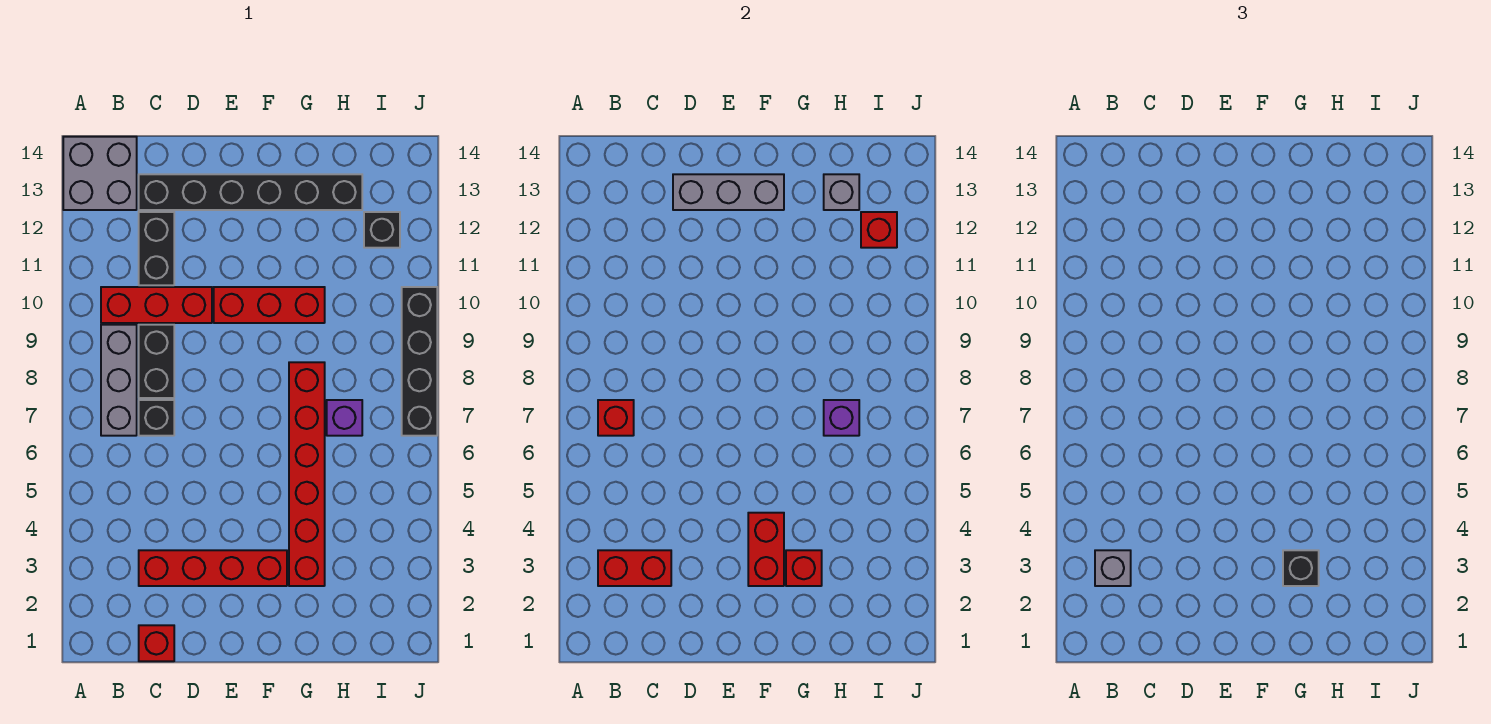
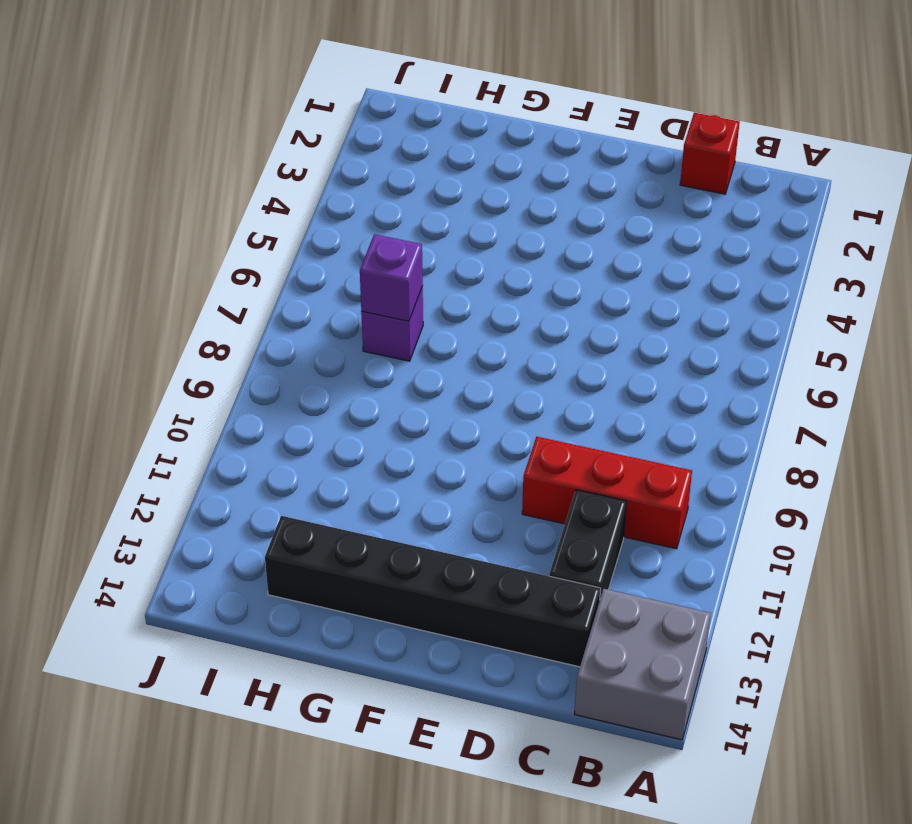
none -> grey brick B7:B9 level 1
none -> red brick C3:F3 level 1
none -> black brick C7 level 1

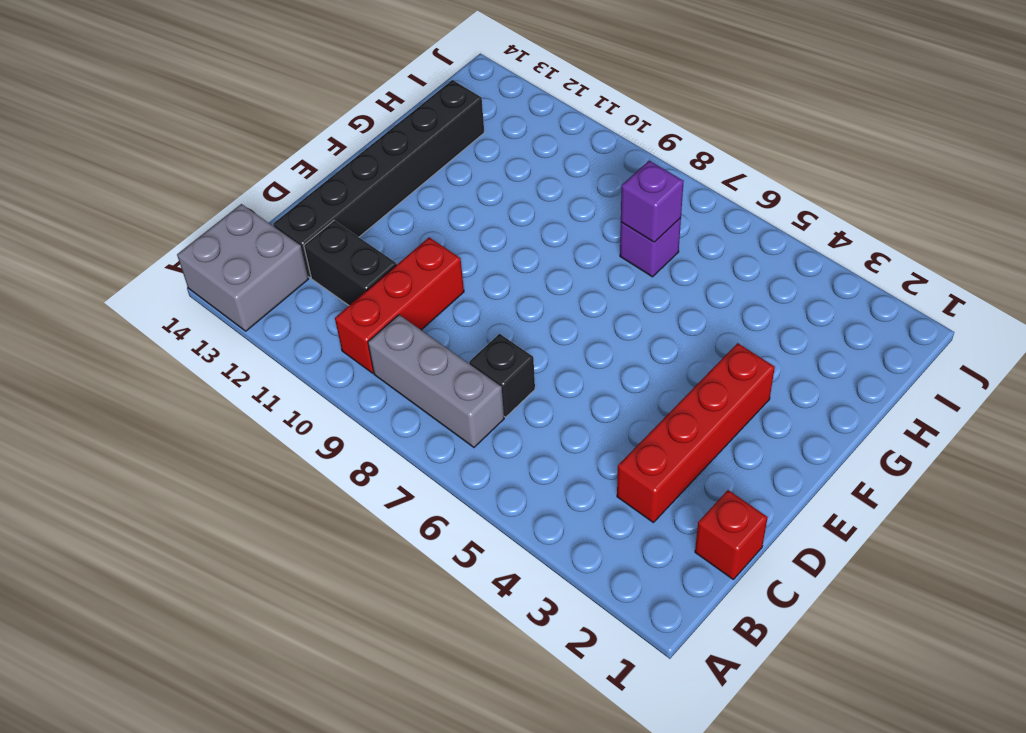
none -> black brick C8:C9 level 1
none -> red brick E10:G10 level 1
none -> red brick G3:G8 level 1

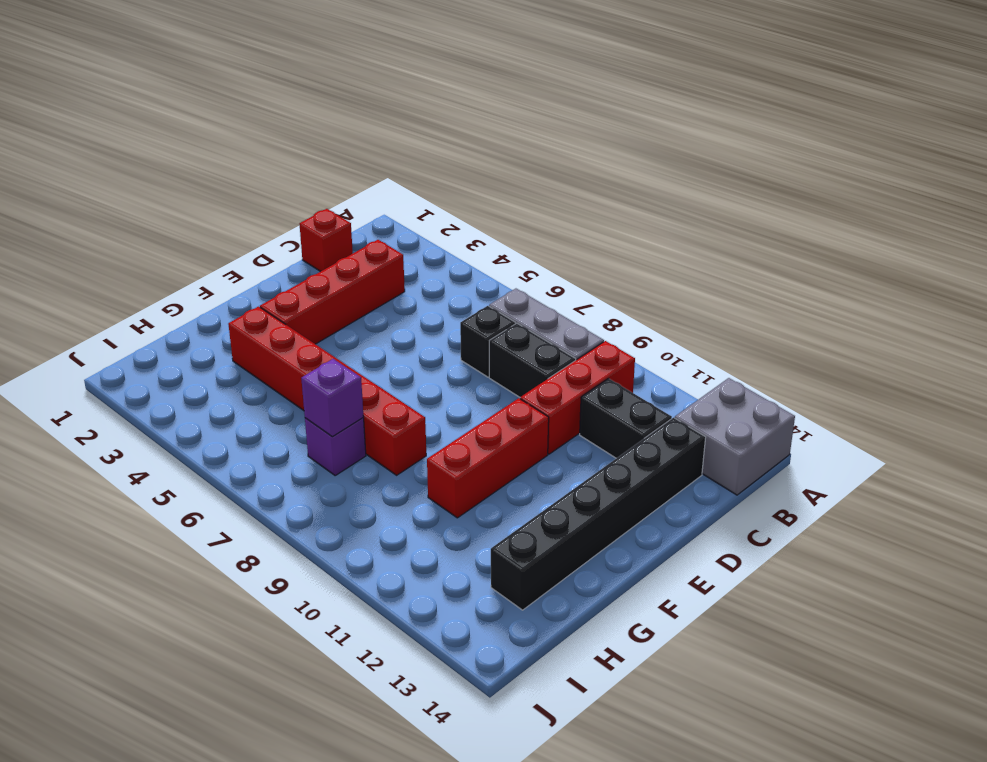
none -> black brick I12 level 1
none -> black brick J7:J10 level 1
none -> red brick B3:C3 level 2

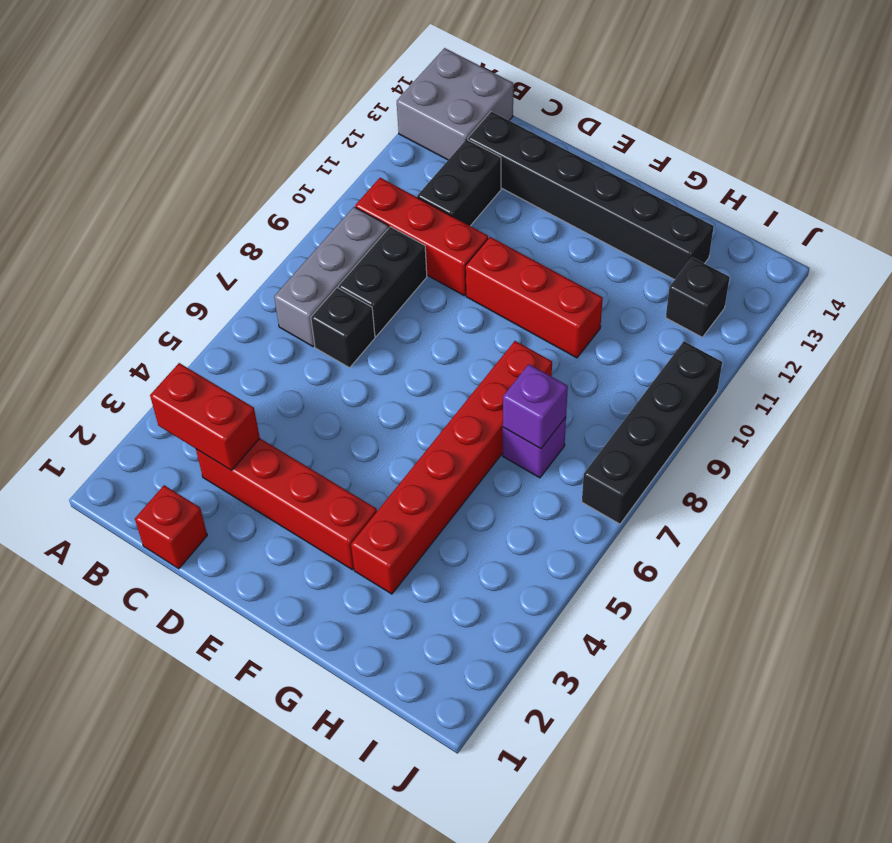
none -> red brick B7 level 2
none -> grey brick D13:F13 level 2
none -> red brick F3:F4 level 2

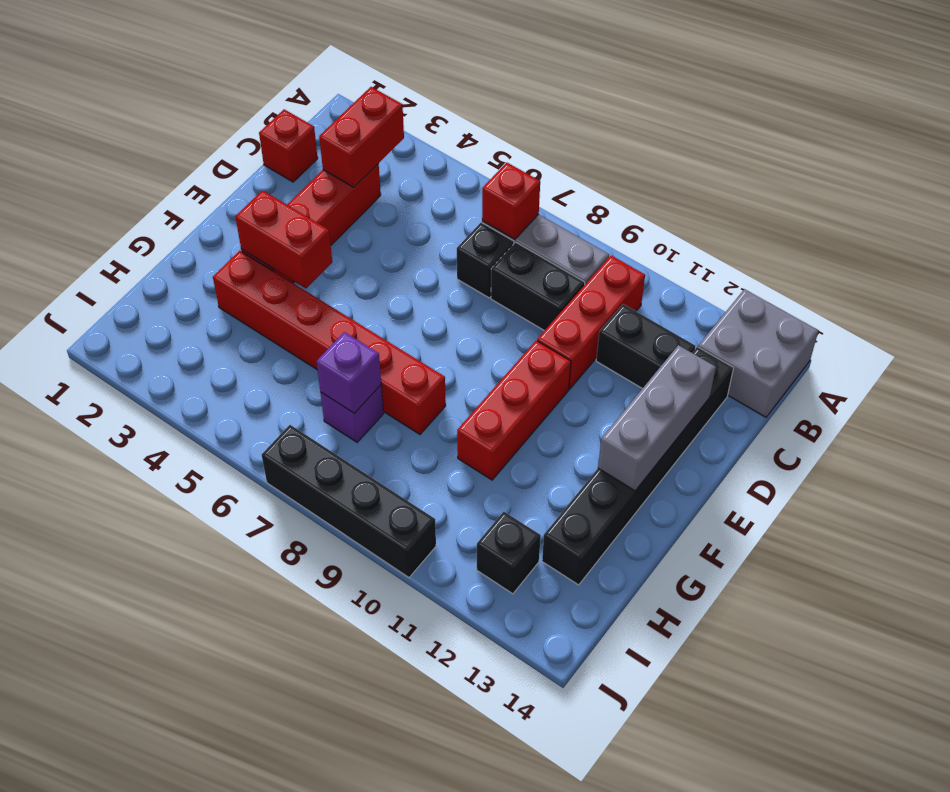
none -> red brick G3 level 2
none -> grey brick H13 level 2
none -> red brick I12 level 2

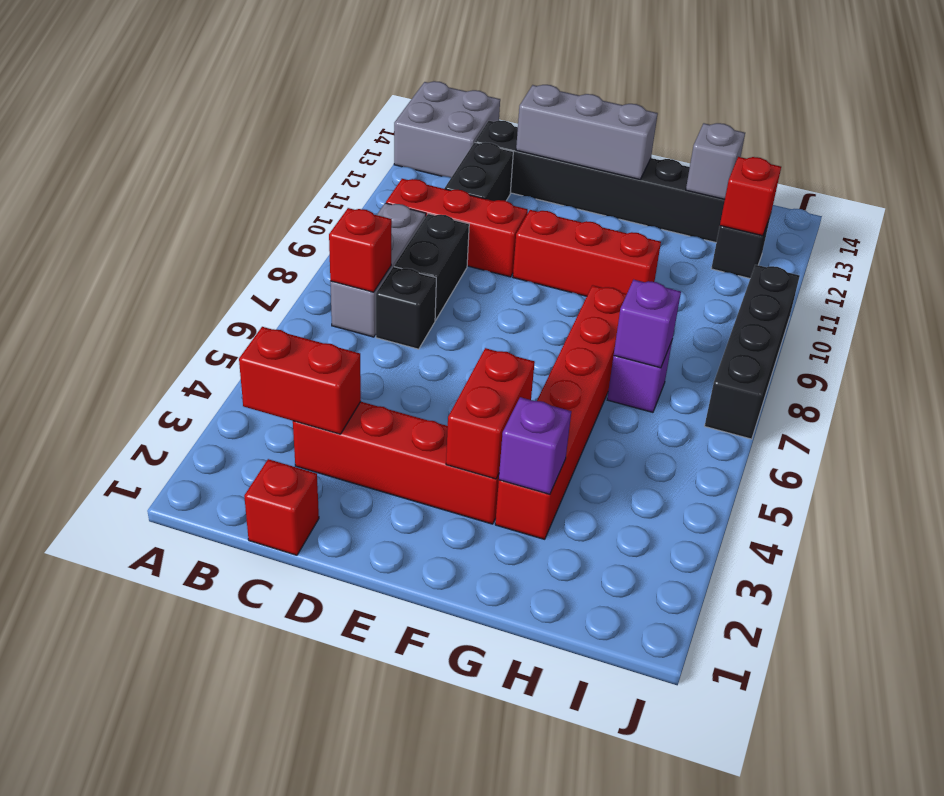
purple brick G3 level 2 -> red brick G3 level 2
none -> grey brick B3 level 3
none -> black brick G3 level 3

